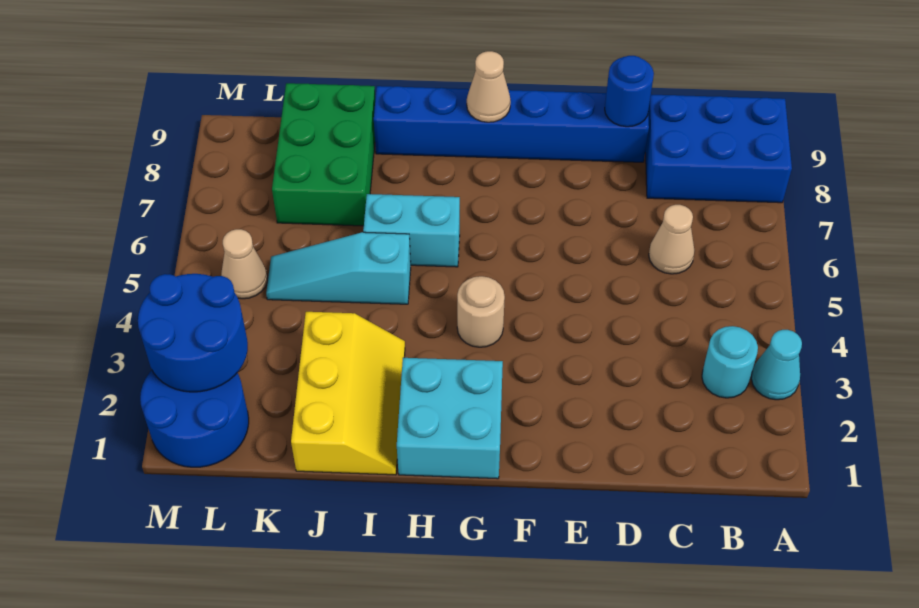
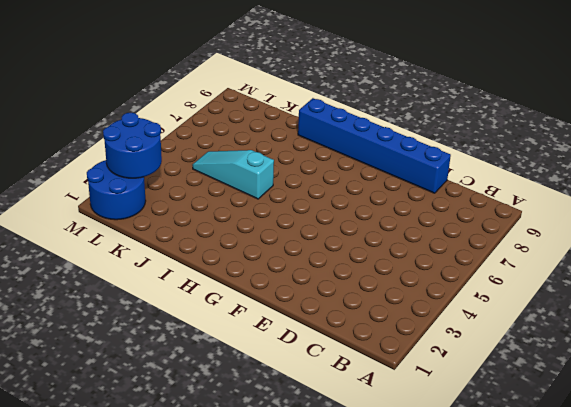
none -> cyan cone A3 level 1
none -> blue brick A8:C9 level 1
none -> cyan round brick B3 level 1

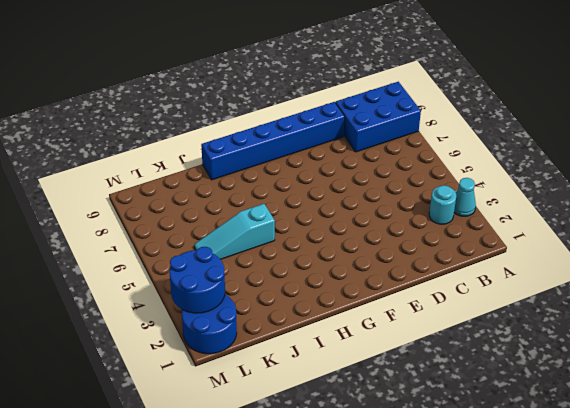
none -> tan cone C6 level 1
none -> cyan brick G1:H2 level 1
none -> tan round brick G4 level 1

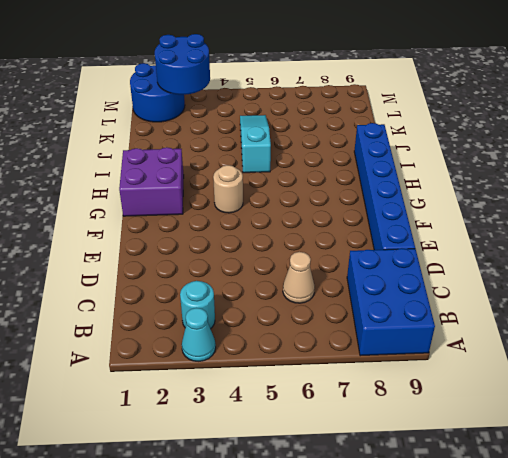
purple brick G1:H2 level 1 -> cyan brick G1:H2 level 1
none -> cyan brick H6:I6 level 1
none -> yellow slope I1:J3 level 1 top J
none -> green brick J7:K9 level 1

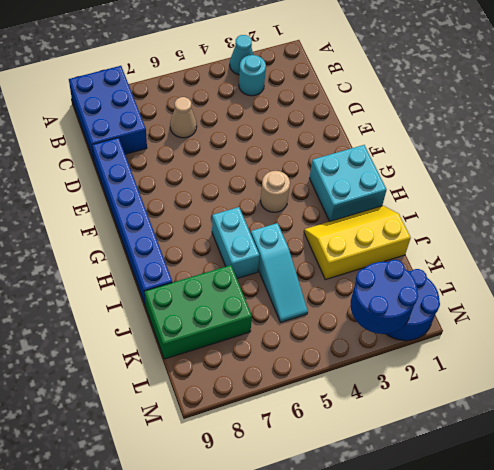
none -> tan cone L5 level 1
none -> blue round brick D9 level 2
none -> tan cone G9 level 2

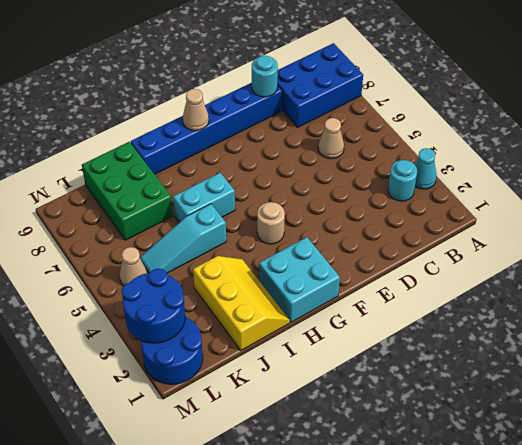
cyan round brick D9 level 2 -> blue round brick D9 level 2

